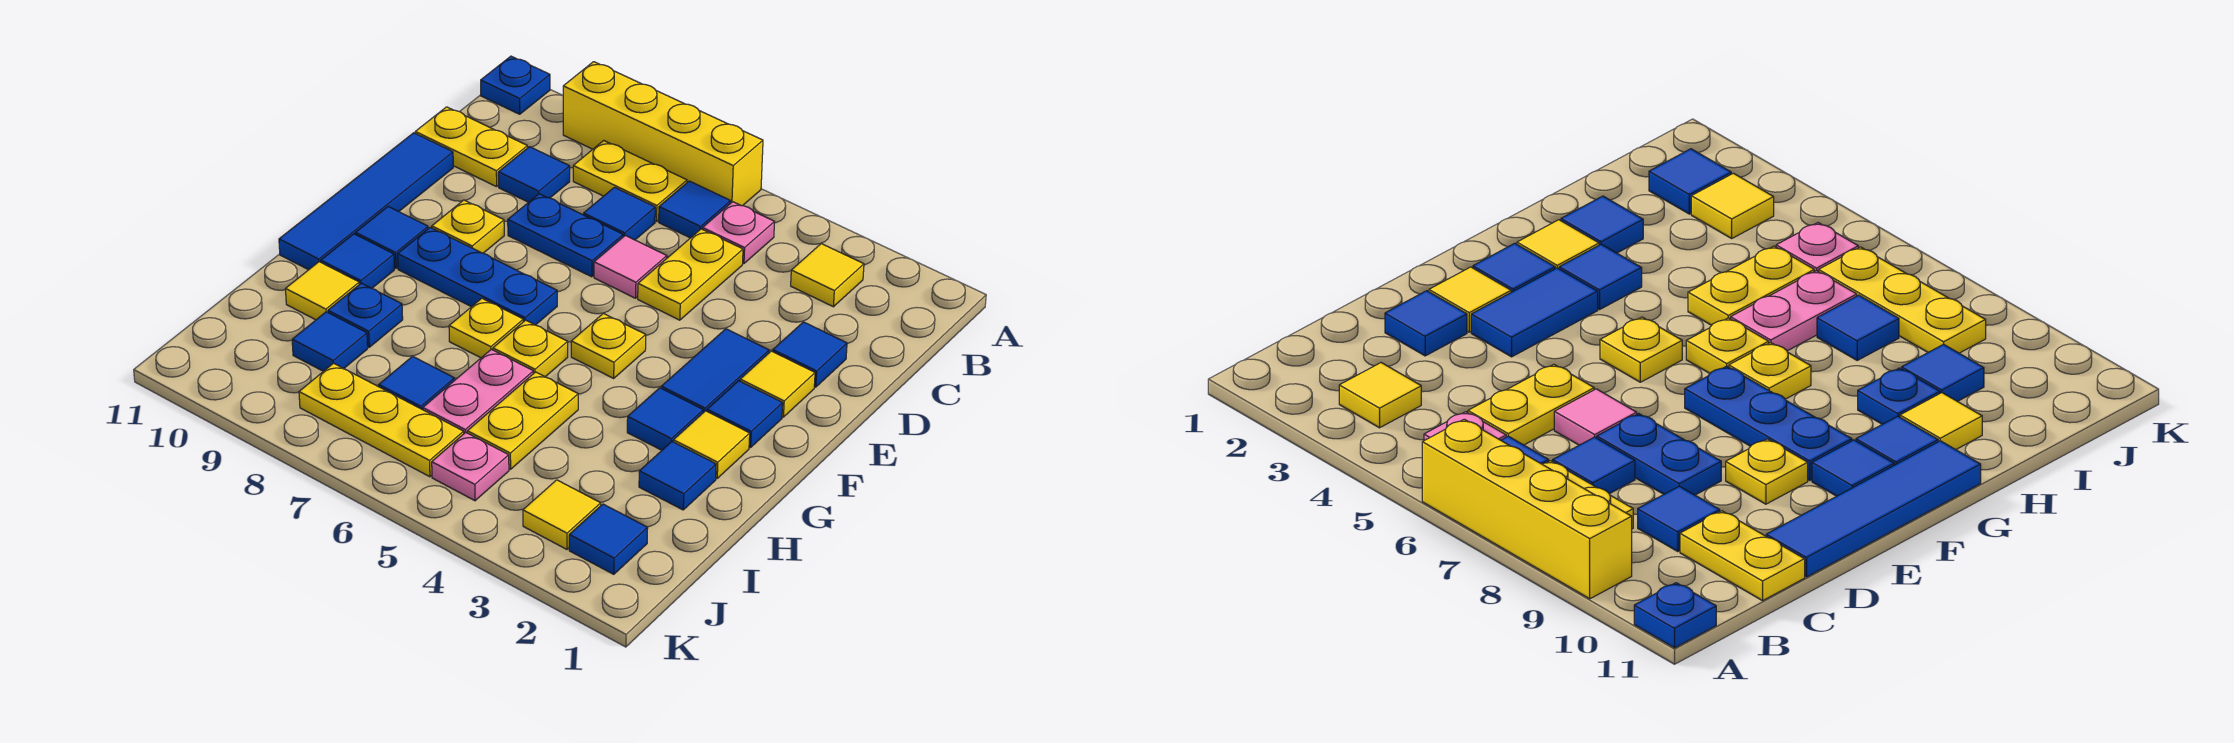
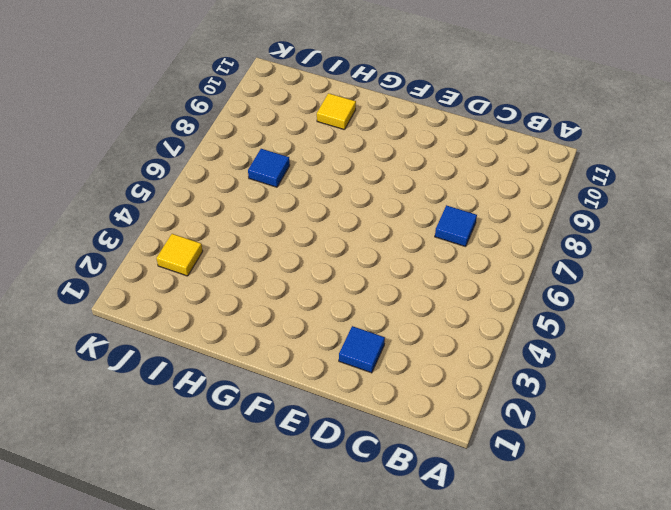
none -> yellow brick A6:A9 level 1
none -> blue plate A11 level 1
none -> yellow tile B3 level 1
none -> pink plate B5 level 1

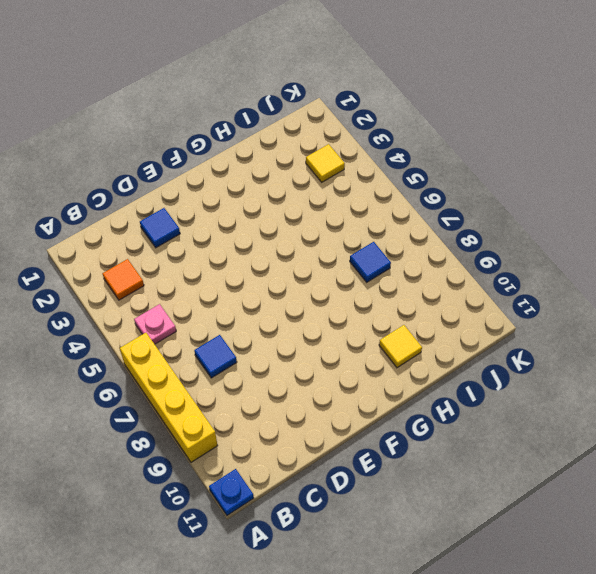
orange tile B3 level 1 -> yellow tile B3 level 1
none -> blue tile B6 level 1
none -> yellow plate B7:B8 level 1
none -> yellow plate C5:D5 level 1
none -> blue tile C9 level 1

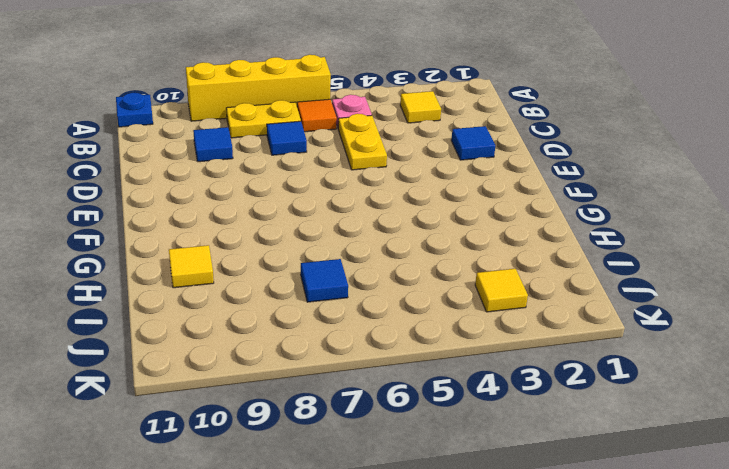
orange tile B6 level 1 -> blue tile B6 level 1
none -> yellow plate C10:C11 level 1
none -> pink tile D6 level 1
none -> blue plate D7:D8 level 1
none -> blue tile D11:G11 level 1

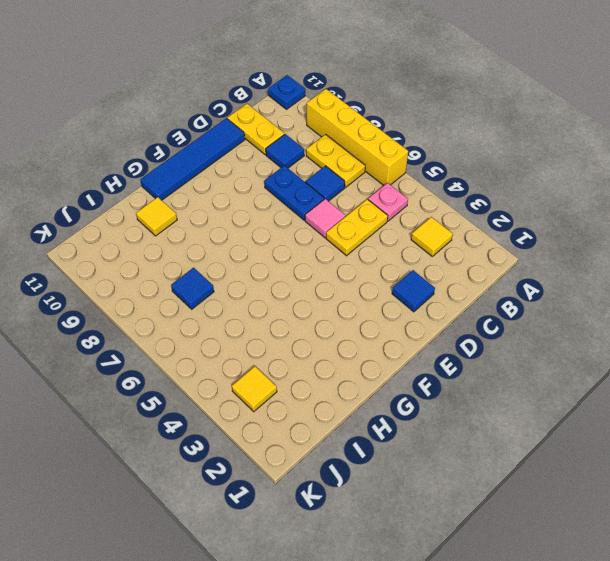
none -> blue tile B6 level 1
none -> yellow tile E2 level 1
none -> blue tile E3:F3 level 1
none -> yellow plate E9 level 1

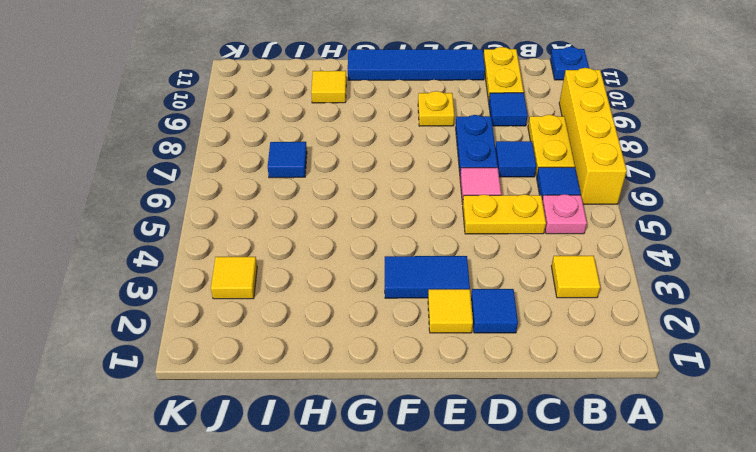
none -> blue tile F2 level 1
none -> yellow plate F5 level 1
none -> blue plate F7:F9 level 1
none -> blue tile F10 level 1

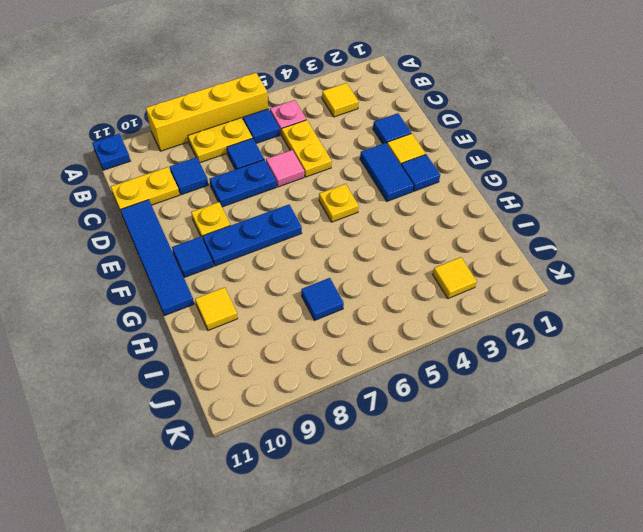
none -> yellow tile G2 level 1
none -> blue tile G3 level 1
none -> yellow plate G6 level 1
none -> yellow plate G7 level 1

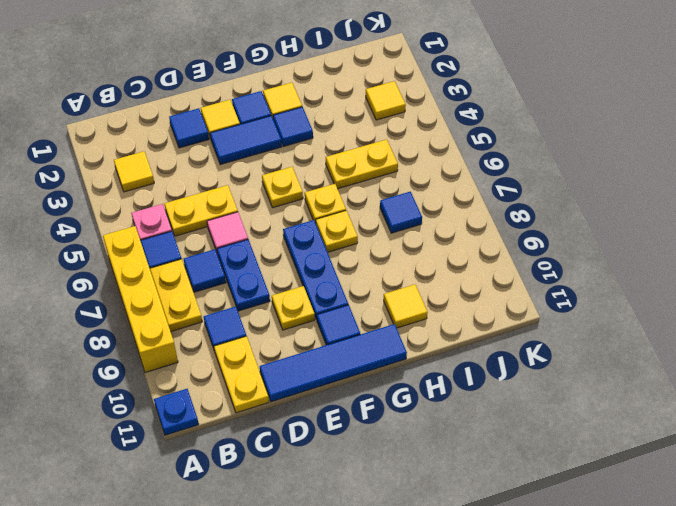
none -> blue tile G10 level 1
none -> blue tile H2 level 1
none -> pink plate H6:I6 level 1
none -> blue plate H9 level 1

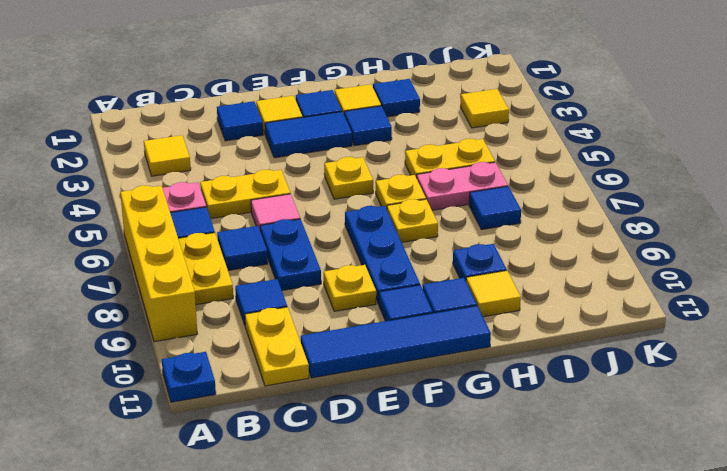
none -> blue tile I9 level 1
none -> blue tile J2 level 1
none -> pink plate J5 level 1
none -> yellow plate J6:J8 level 1

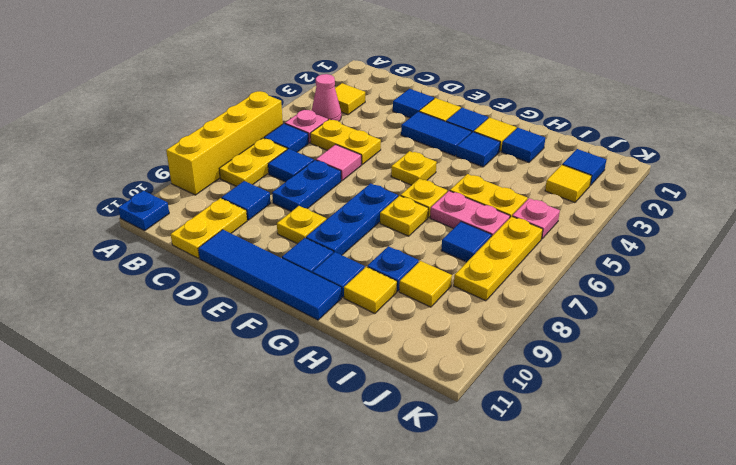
pink cone B4 level 1 -> none
yellow tile I9 level 1 -> blue tile I9 level 1

